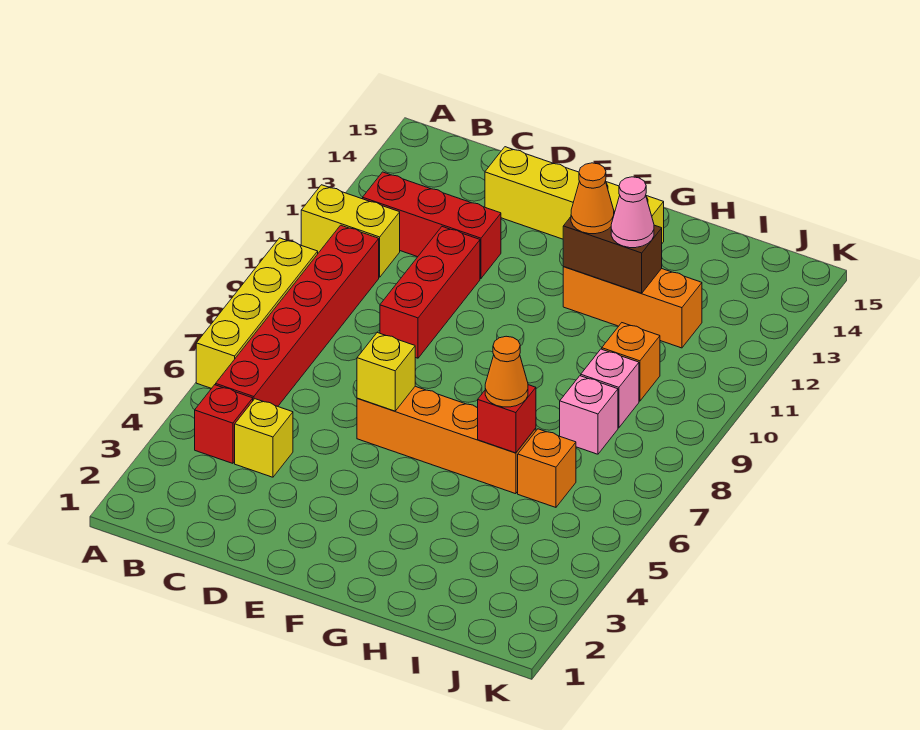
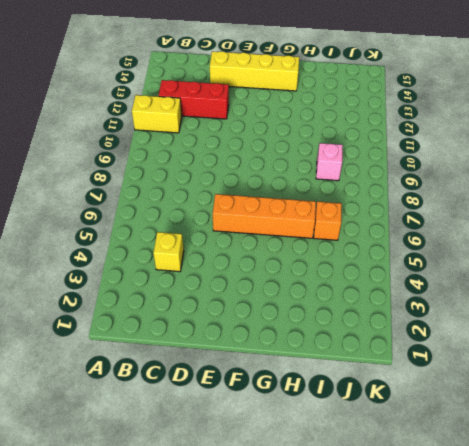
none -> yellow brick A6:A9 level 1
none -> red brick B4 level 1
none -> red brick B5:B10 level 1

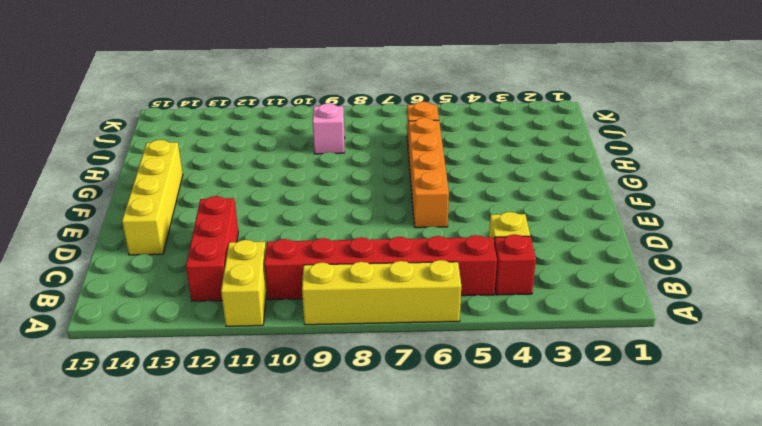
none -> red brick D9:D11 level 1
none -> orange brick G12:I12 level 1
none -> pink brick I8 level 1

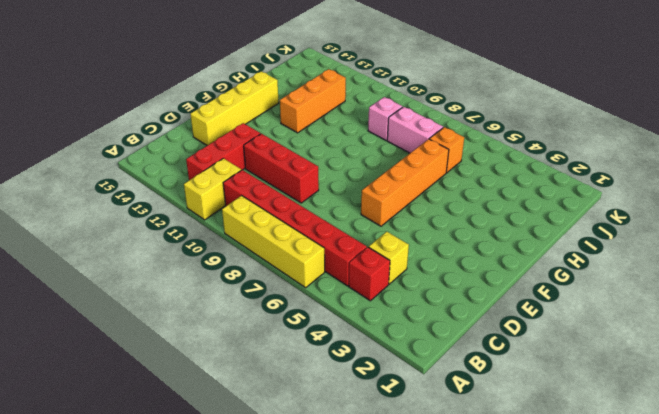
pink brick I7:I8 level 1 -> pink brick I8 level 1
none -> orange brick I10 level 1
none -> yellow brick E6 level 2
none -> brown brick G12:H12 level 2

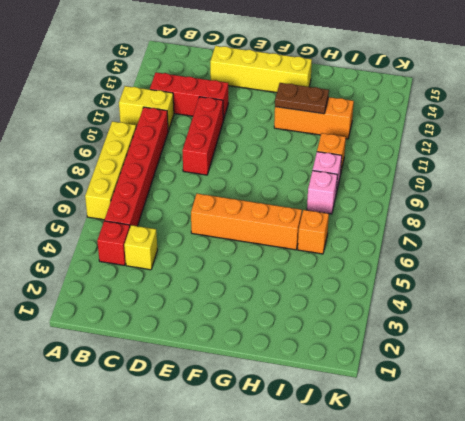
brown plate G12:H12 level 2 -> brown brick G12:H12 level 2
none -> yellow brick E6 level 2
none -> red brick H6 level 2
none -> orange cone G12 level 3

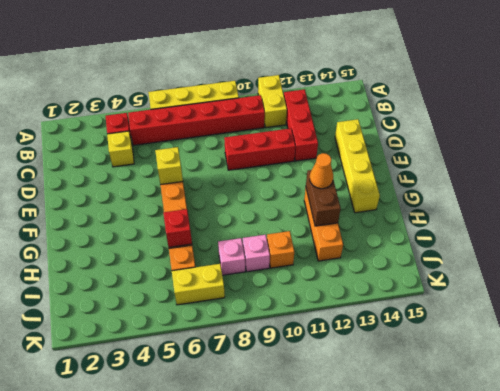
yellow brick J6:J7 level 1 -> none
none -> orange cone H6 level 3
none -> pink cone H12 level 3

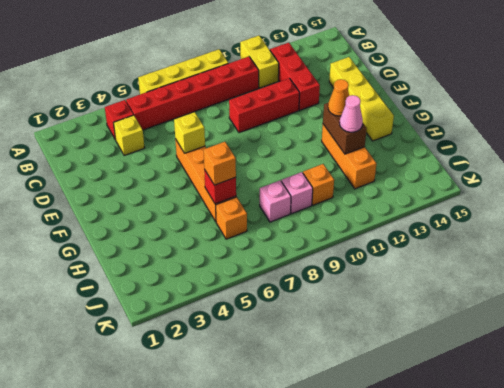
orange brick H6 level 3 -> orange cone H6 level 3

